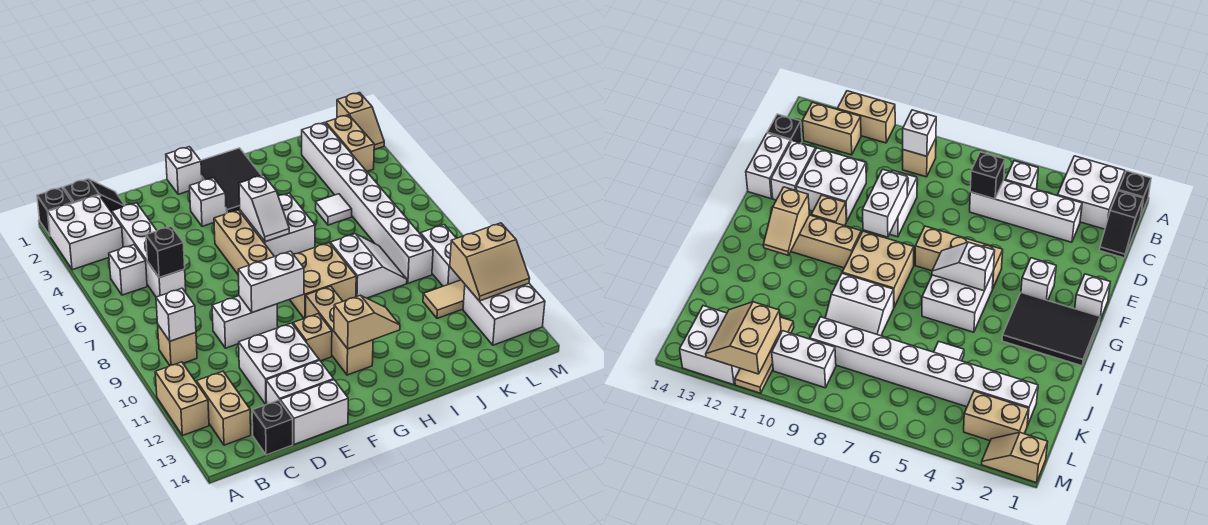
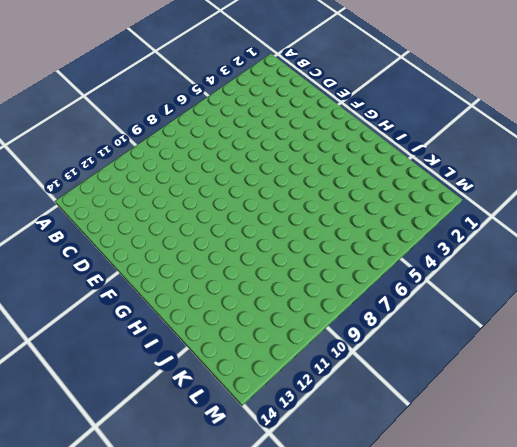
none -> black brick A1 level 1
none -> white brick A2:B3 level 1
none -> tan brick A11:A12 level 1
none -> black slope B1:C1 level 1 top B

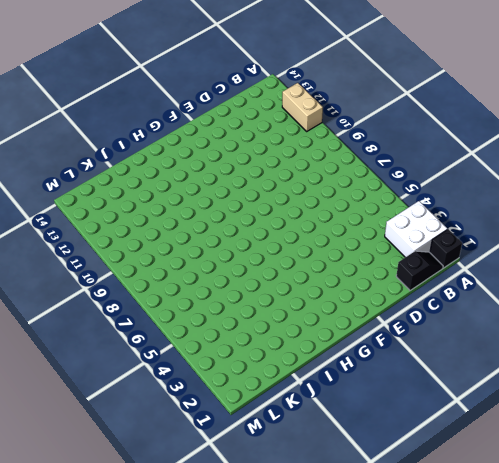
black slope B1:C1 level 1 top C -> black slope B1:C1 level 1 top B
none -> white brick B5 level 1
none -> tan brick B9 level 1
none -> tan brick B12:B13 level 1
none -> white brick C3:C6 level 1

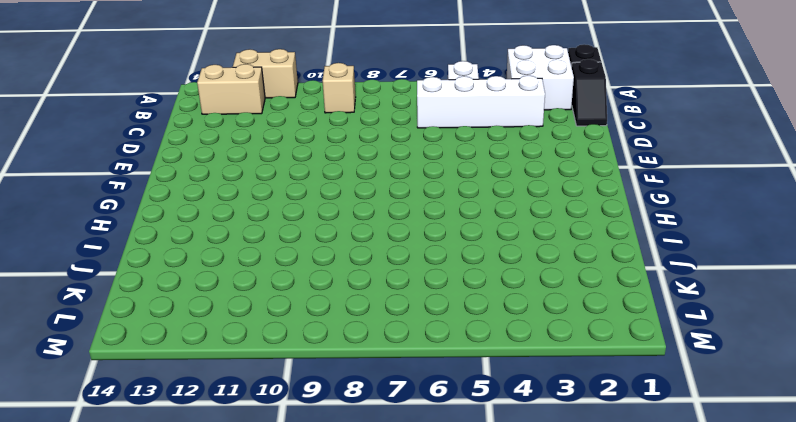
none -> black brick C14 level 1
none -> white brick D9:E9 level 1
none -> white brick D11:E12 level 1
none -> white brick D13:E13 level 1

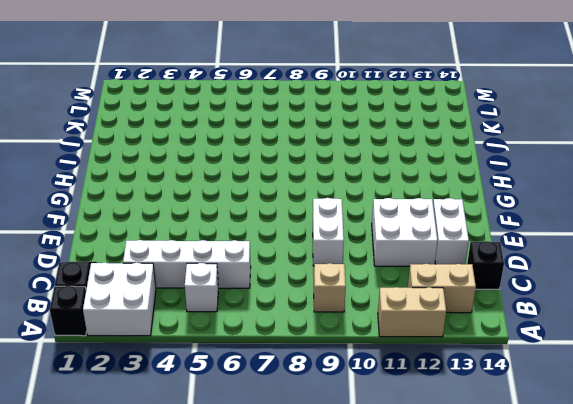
none -> white brick D14:E14 level 1
none -> white brick F1 level 1
none -> white brick F3 level 1
none -> tan brick F5:F7 level 1

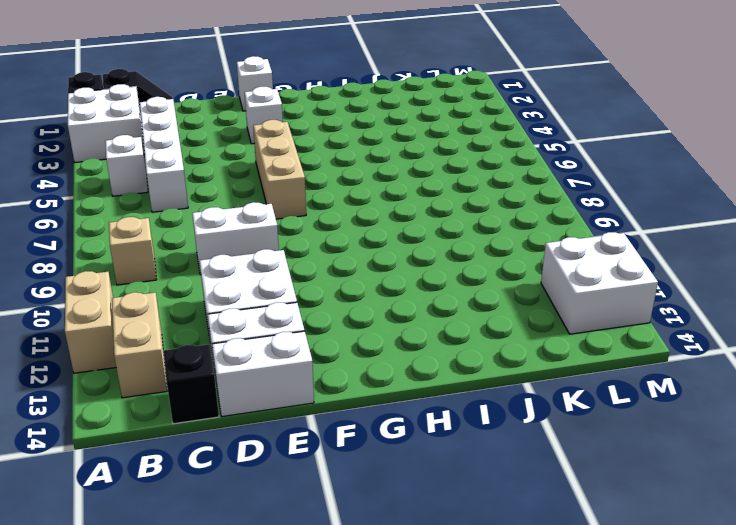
none -> tan brick F11 level 1
none -> black tile G1:H3 level 1
none -> white brick G5:H6 level 1
none -> tan brick G8:H9 level 1

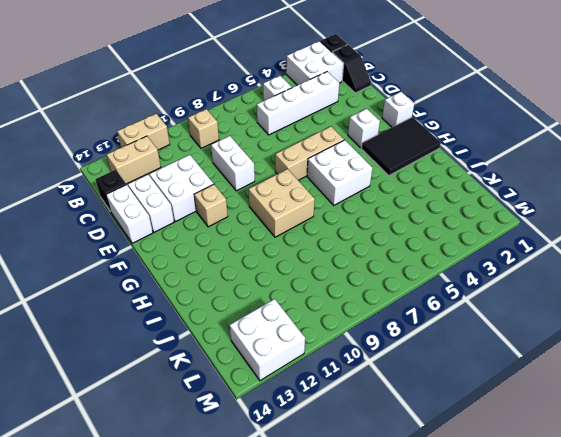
none -> tan brick G10:G12 level 1
none -> white slope I8:J9 level 1 top I
none -> white tile J5 level 1
none -> white brick K2:K9 level 1

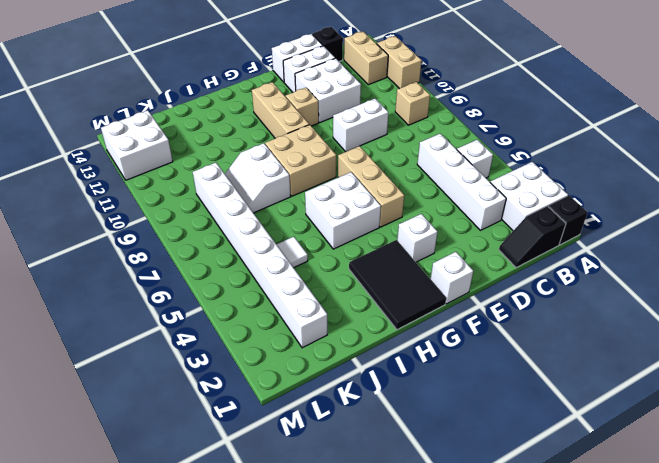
none -> tan tile K11:M11 level 1
none -> tan brick L2:L3 level 1
none -> white brick L9:L10 level 1
none -> tan slope M1:M2 level 1 top 1

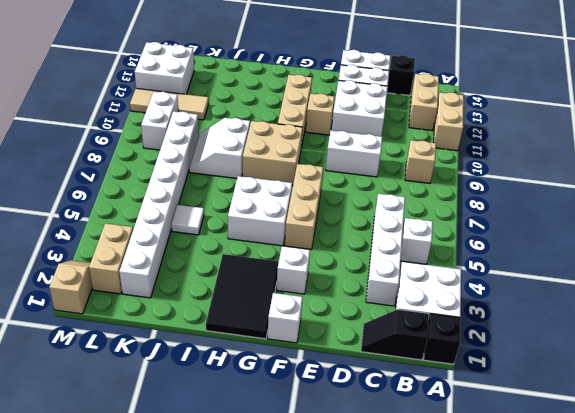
none -> white brick B9 level 2
none -> black brick C6 level 2
none -> white brick E9:F9 level 2
none -> white slope G5:G6 level 2 top 5

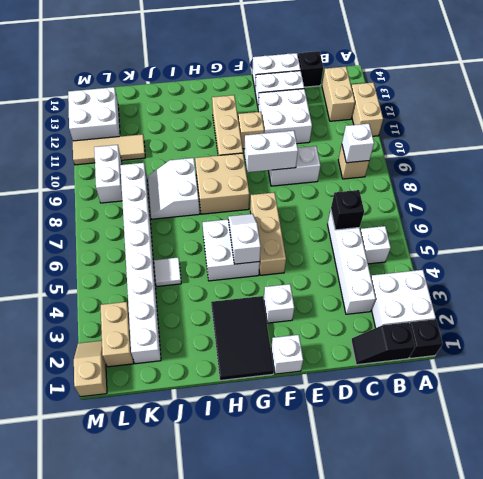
none -> tan slope G12:H12 level 2 top G
none -> tan slope L11:M12 level 2 top 11

